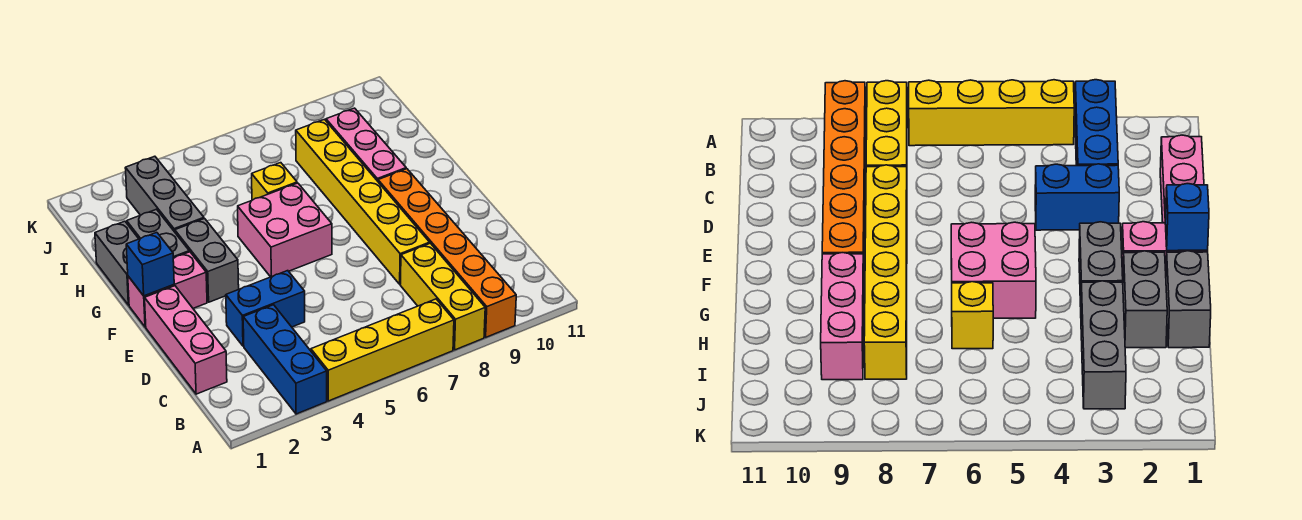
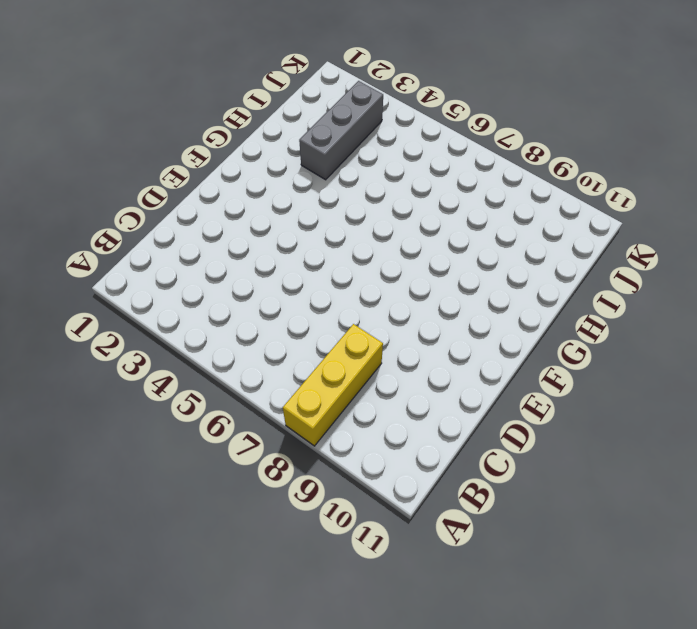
none -> blue brick A3:C3 level 1
none -> yellow brick A4:A7 level 1
none -> orange brick A9:F9 level 1

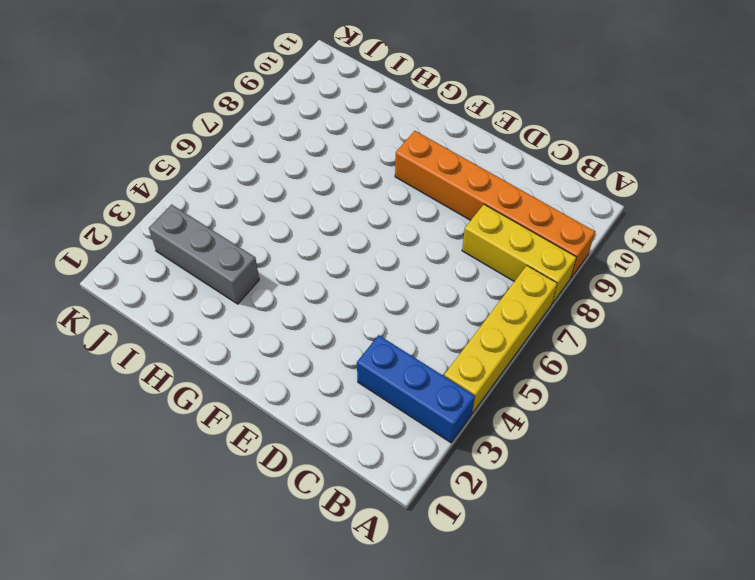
none -> pink brick C1:E1 level 1
none -> blue brick D3:D4 level 1
none -> yellow brick D8:I8 level 1

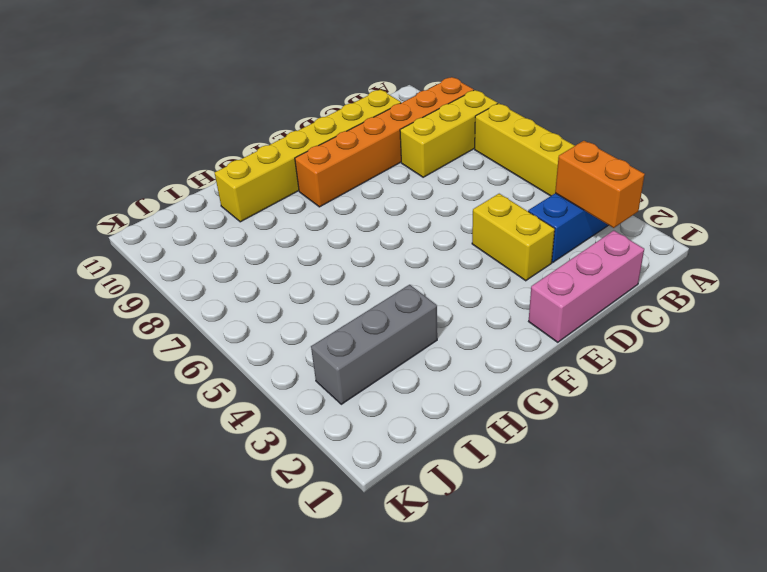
orange brick B2:B3 level 2 -> none
yellow brick C10:H10 level 1 -> yellow brick D8:I8 level 1
yellow brick D3:D4 level 1 -> blue brick D3:D4 level 1
none -> pink brick F1:F2 level 1
none -> grey brick F3:G3 level 1
none -> pink brick F5:G6 level 1

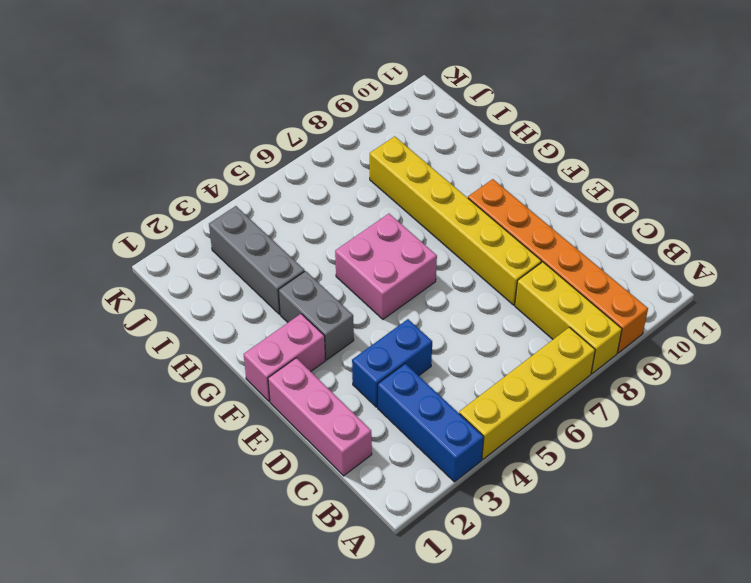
none -> grey brick G1:H1 level 1
none -> grey brick G2:H2 level 1
none -> pink brick G9:I9 level 1

